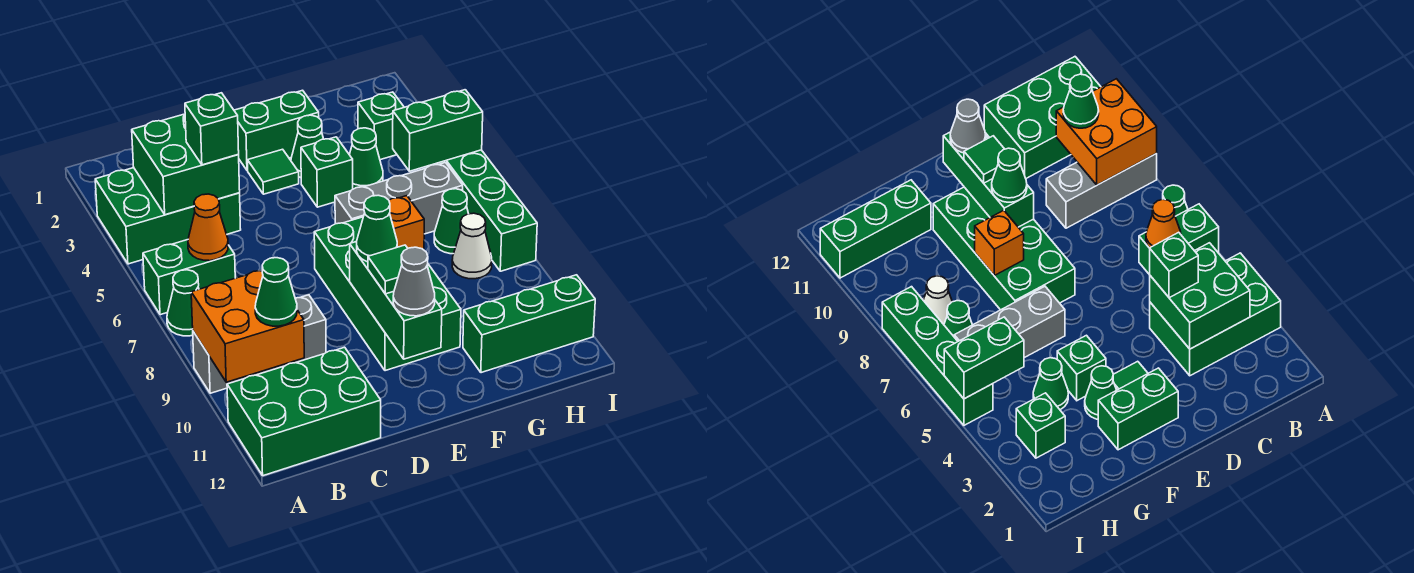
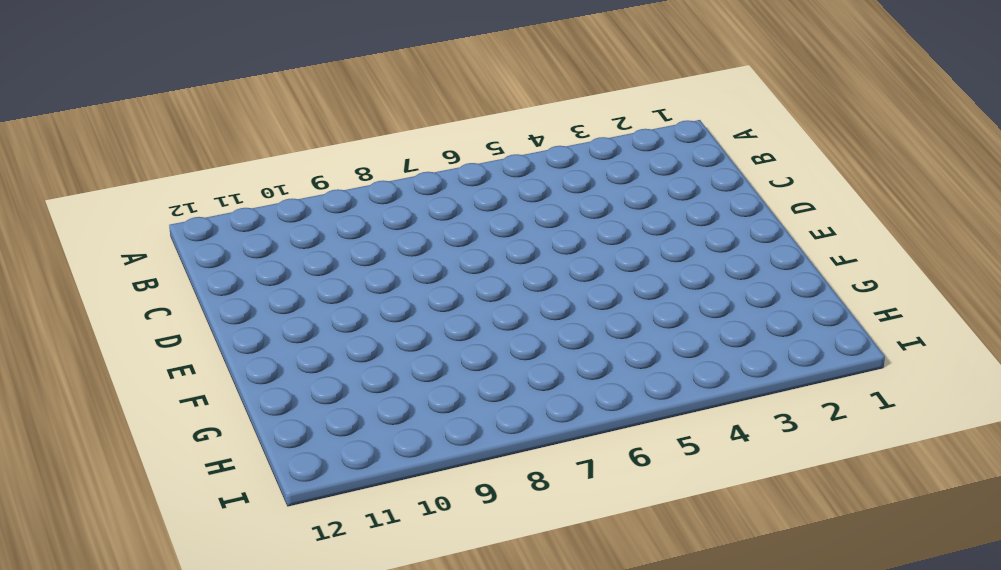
none -> green brick A3:C4 level 1
none -> green brick A6:B6 level 1
none -> green cone A7 level 1

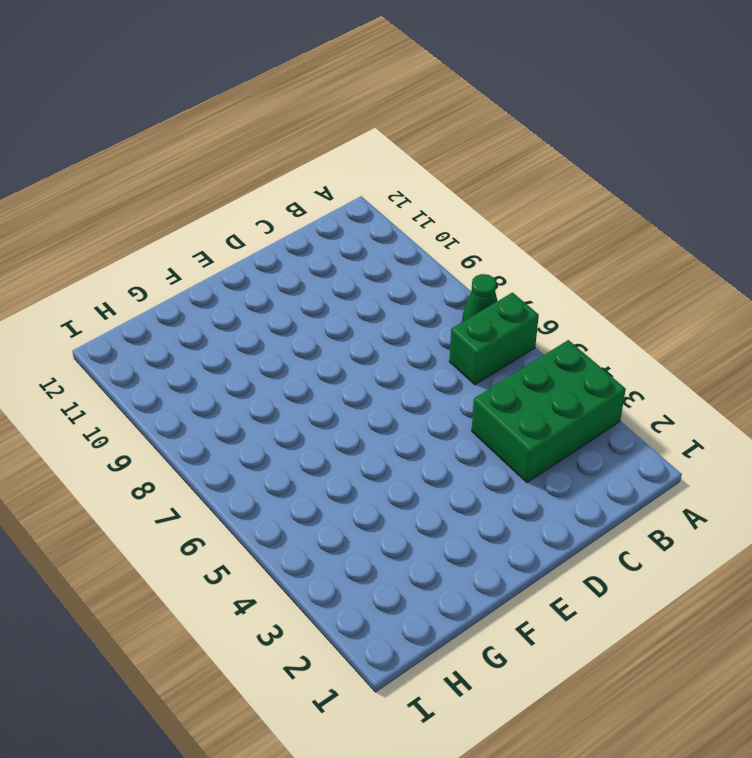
none -> grey brick A9:C9 level 1
none -> green brick A11:C12 level 1
none -> green brick E2:F2 level 1

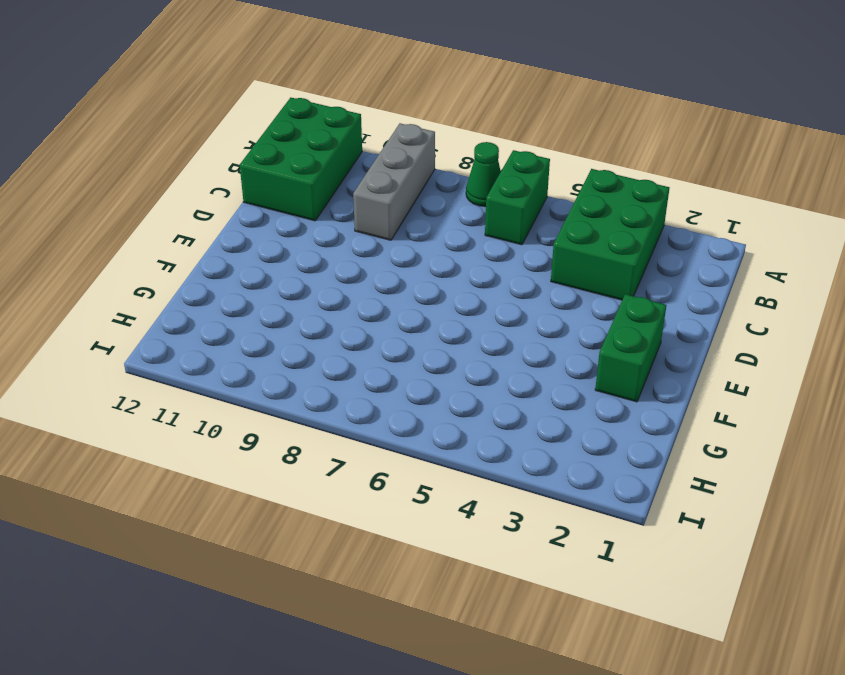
none -> green tile E3 level 1
none -> green brick E7:F10 level 1
none -> green cone F3 level 1

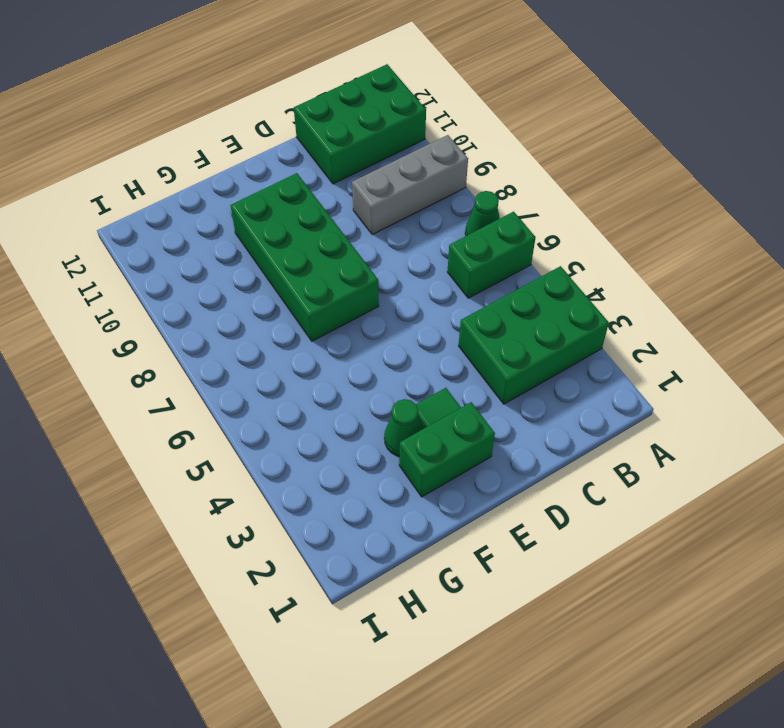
none -> green brick F4 level 1
none -> grey brick F6:H6 level 1
none -> green cone G4 level 1

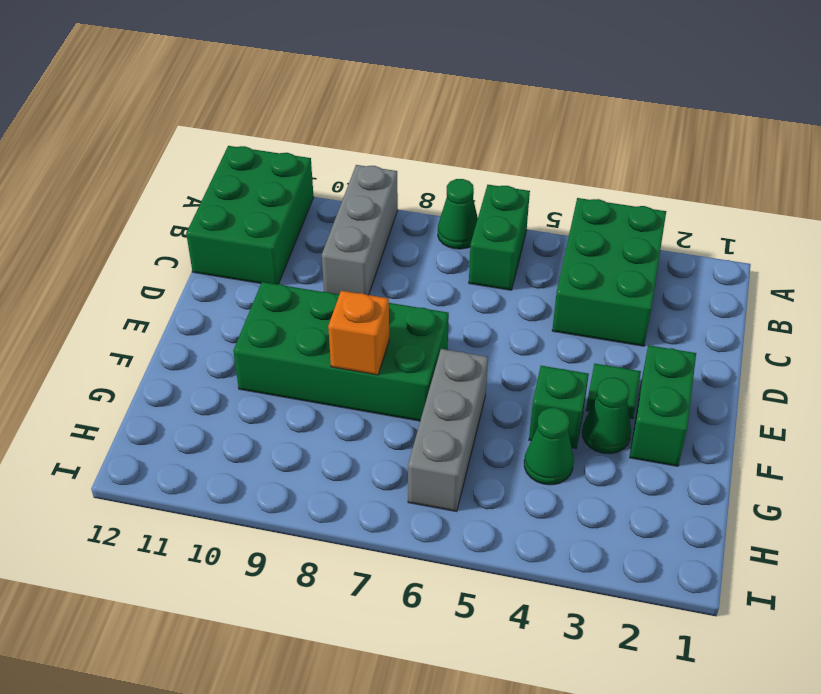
none -> green brick G11:I11 level 1
none -> green brick H3 level 1
none -> green cone H7 level 1

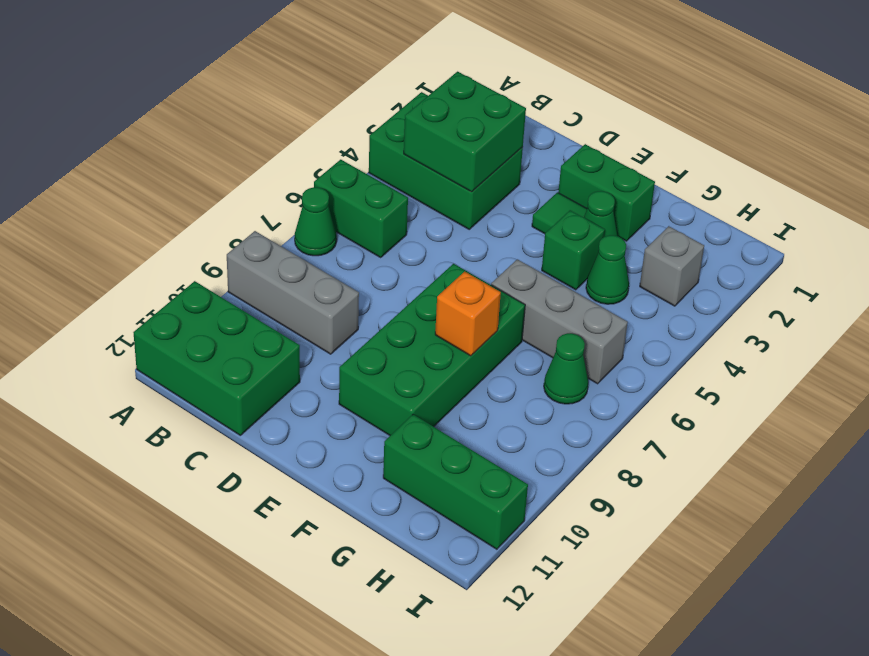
grey brick H3 level 1 -> green brick H3 level 1
none -> white cone H8 level 1
none -> green brick I5:I8 level 1
none -> orange brick A9:B10 level 2

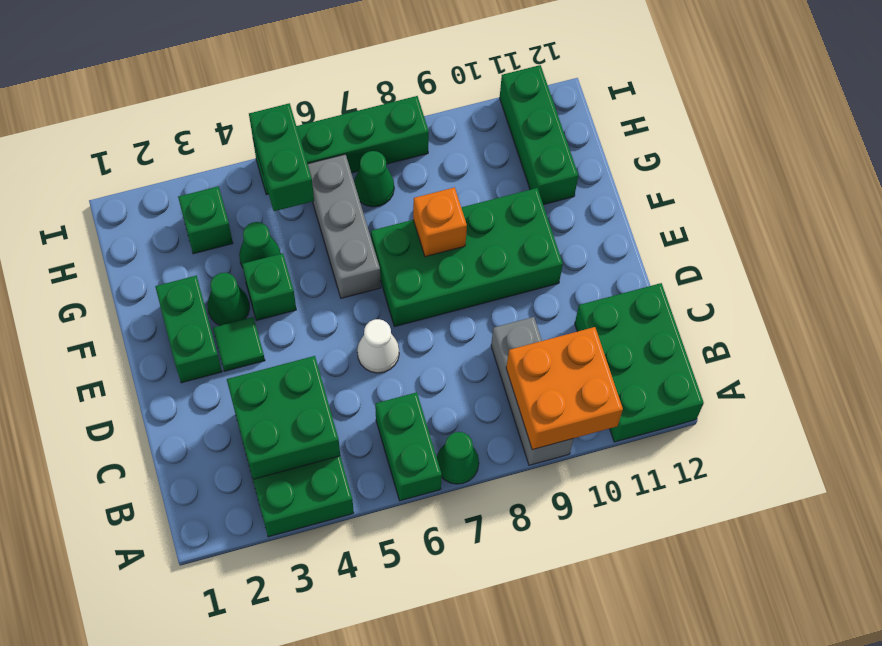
white cone D6 level 1 -> white cone H8 level 1
none -> orange cone B6 level 2
none -> green brick E9:E11 level 2
none -> green cone B10 level 3

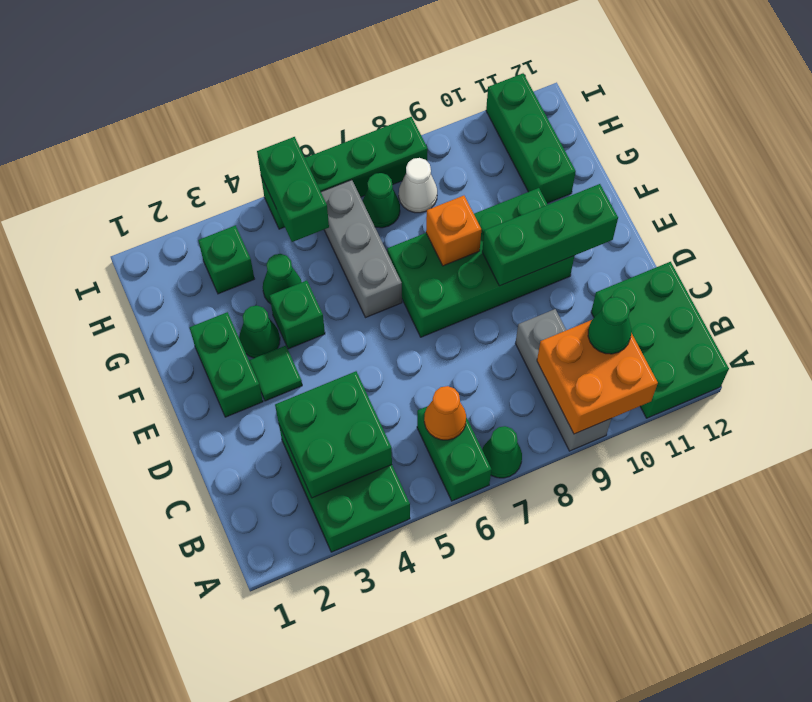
none -> green brick C4 level 3
none -> green cone E9 level 3
none -> green tile E10 level 3

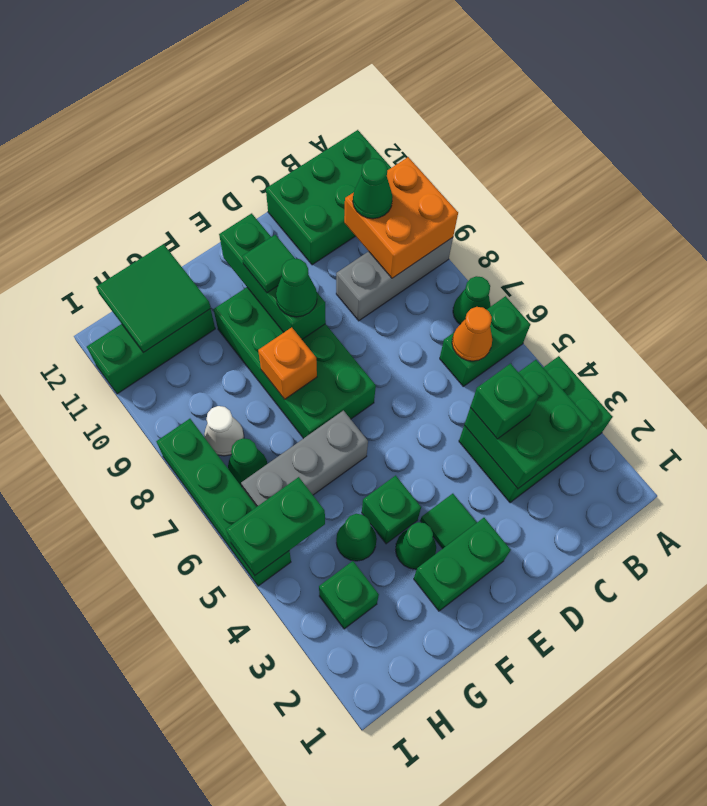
green tile G11:H12 level 2 -> none
none -> grey cone E11 level 3

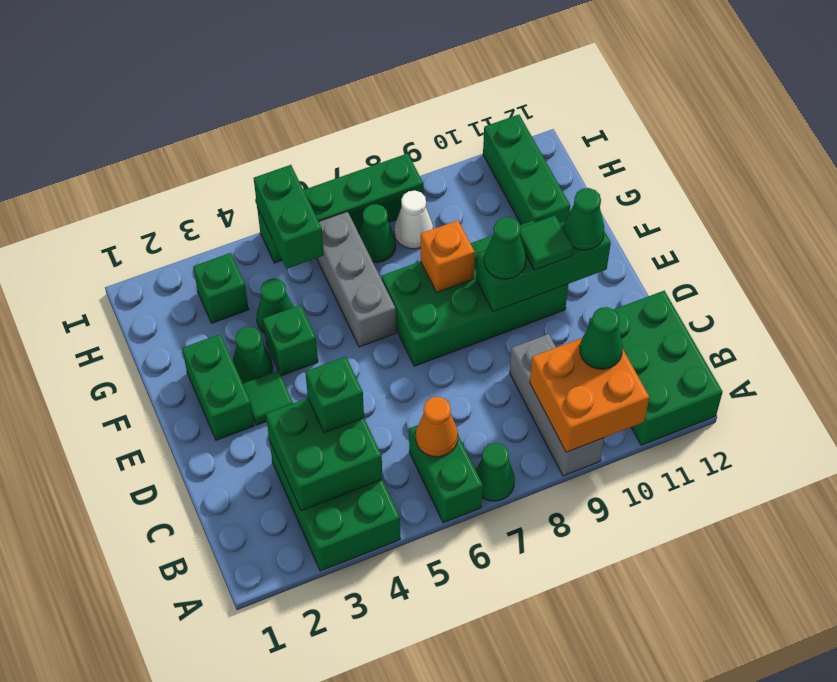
green cone E11 level 3 -> grey cone E11 level 3

